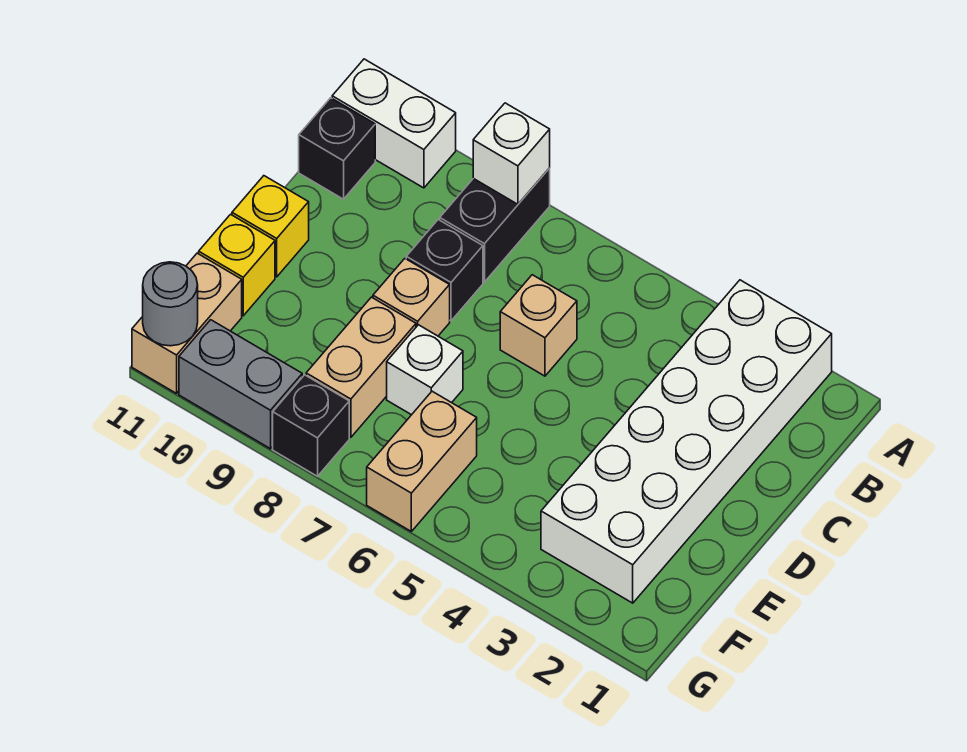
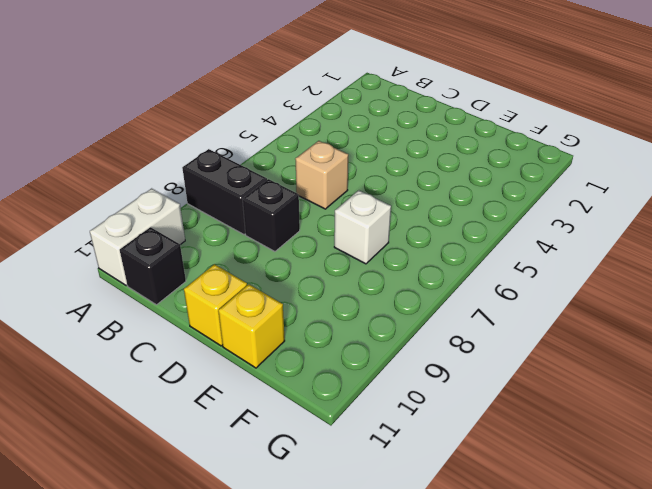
none -> white brick A2:F3 level 1
none -> tan brick D8 level 1
none -> tan brick E8:F8 level 1

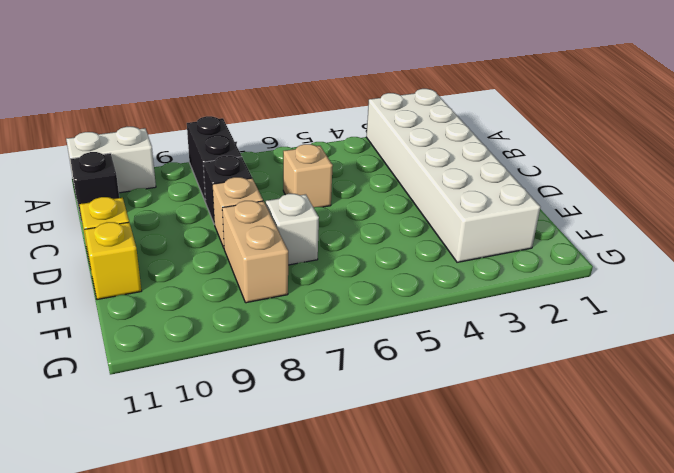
none -> tan brick F6:G6 level 1
none -> tan brick F11:G11 level 1
none -> black brick G8 level 1

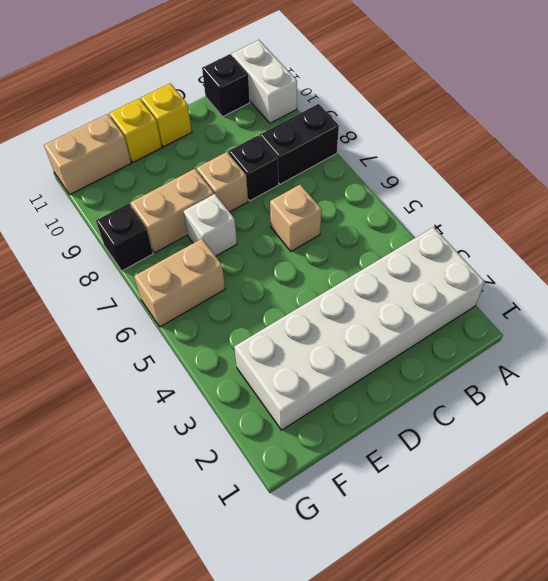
none -> grey brick G9:G10 level 1
none -> white brick A8 level 2
none -> grey round brick G11 level 2

